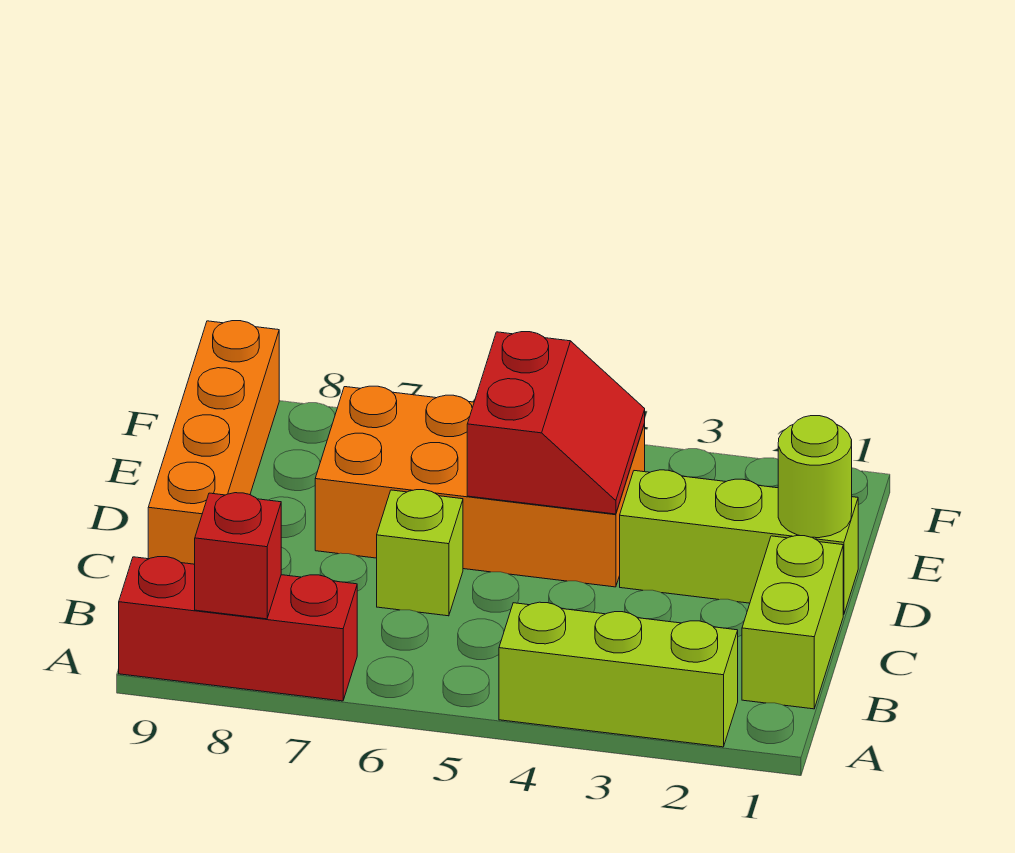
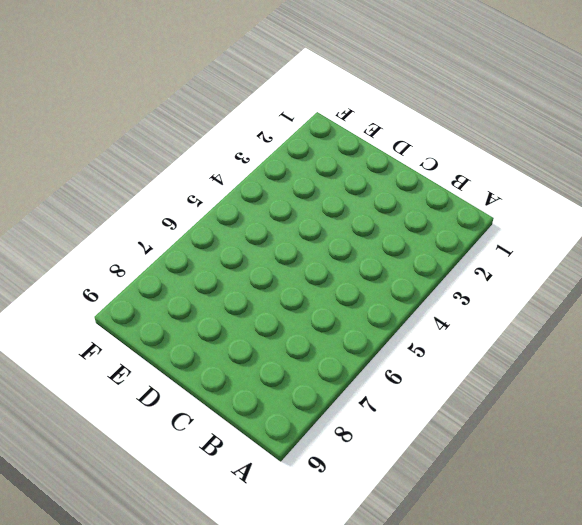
none -> lime brick A2:A4 level 1
none -> red brick A7:A9 level 1

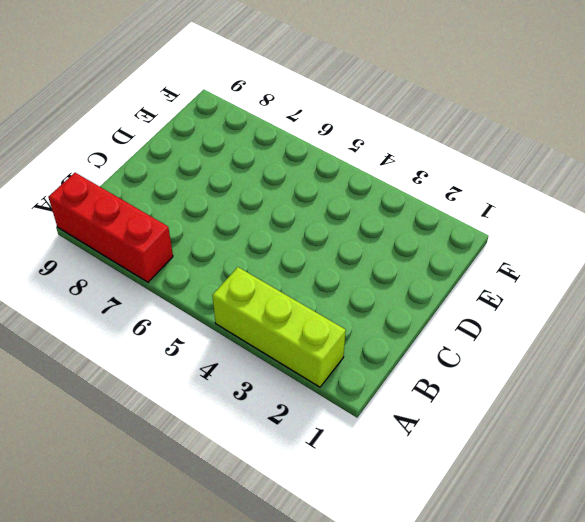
none -> lime brick B1:C1 level 1
none -> lime brick C6 level 1

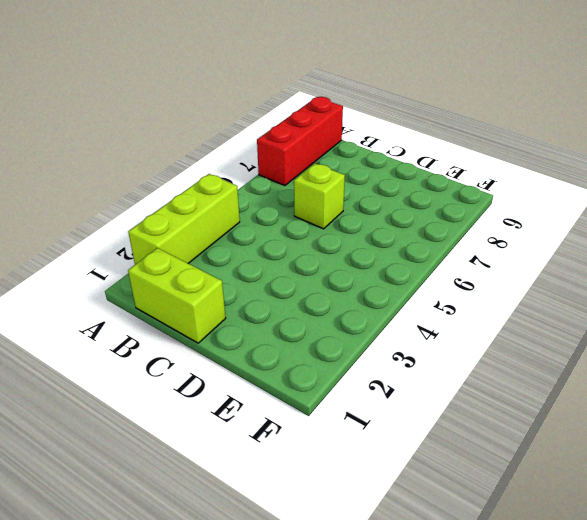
none -> orange brick C9:F9 level 1
none -> lime brick D1:D3 level 1

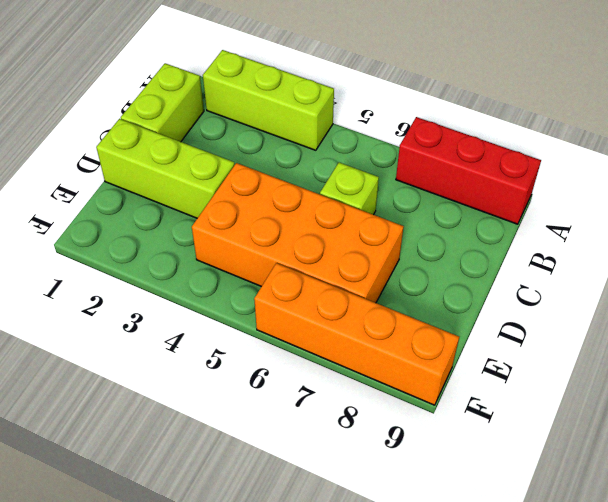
orange brick F6:F9 level 1 -> orange brick C9:F9 level 1
none -> red brick A8 level 2
none -> lime round brick D1 level 2

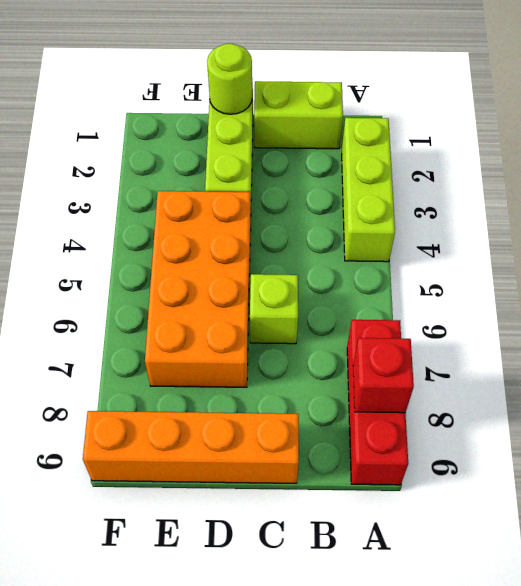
none -> red slope D4:E5 level 2 top 5

